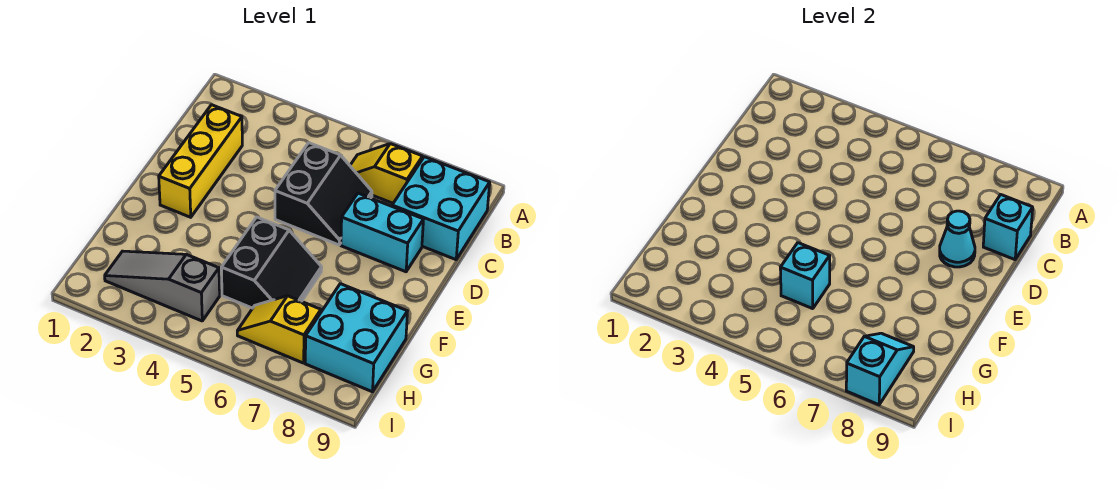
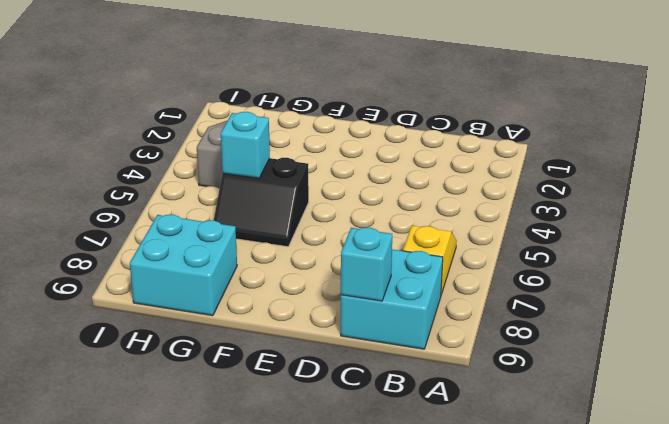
none -> yellow brick C2:E2 level 1
none -> black slope C5:D6 level 1 top 5
none -> cyan brick D7:D8 level 1

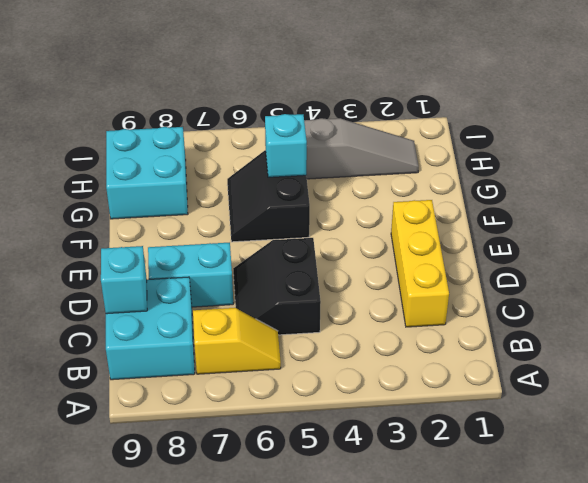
none -> yellow slope H6:H7 level 1 top 7
none -> cyan cone D8 level 2
none -> cyan slope H8:I8 level 2 top I

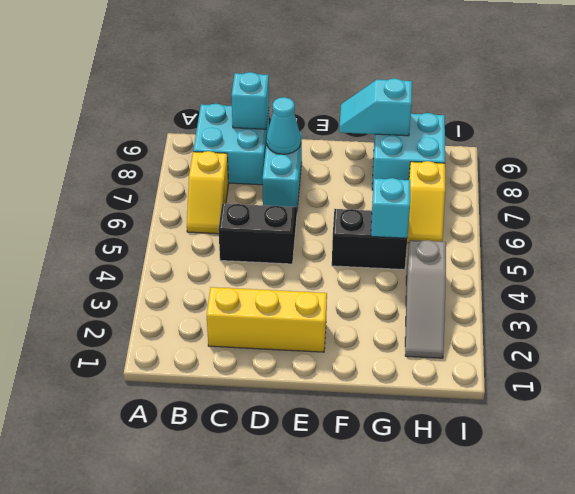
cyan slope F9:G9 level 2 top G -> cyan slope H8:I8 level 2 top I

